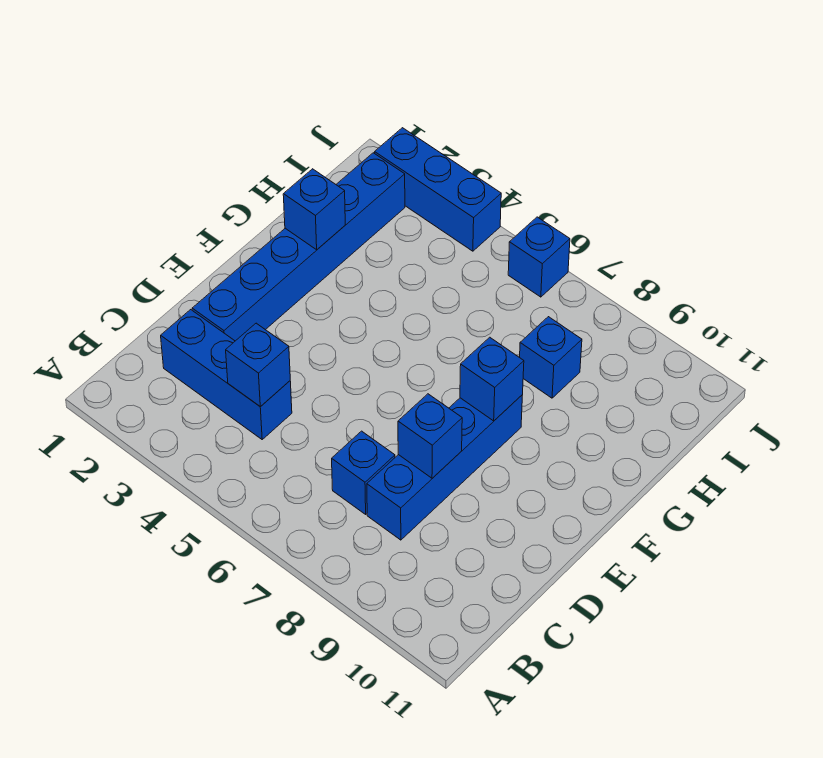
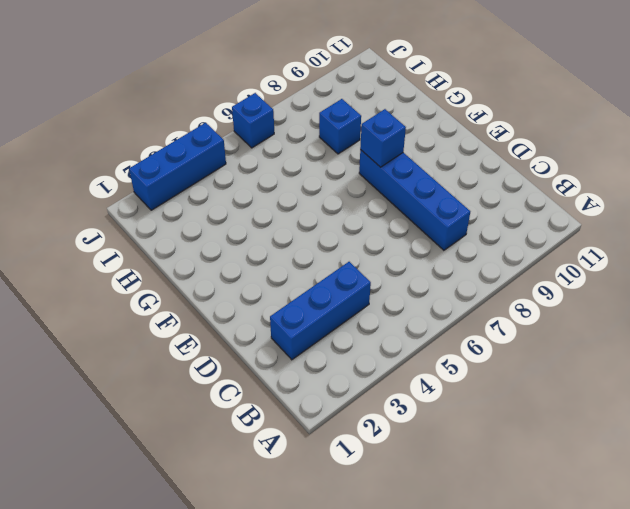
none -> blue brick C7 level 1
none -> blue brick D2:I2 level 1

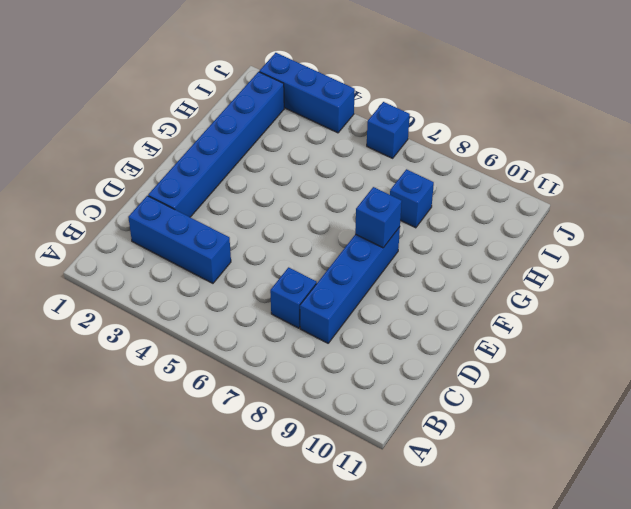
none -> blue brick C4 level 2
none -> blue brick D8 level 2

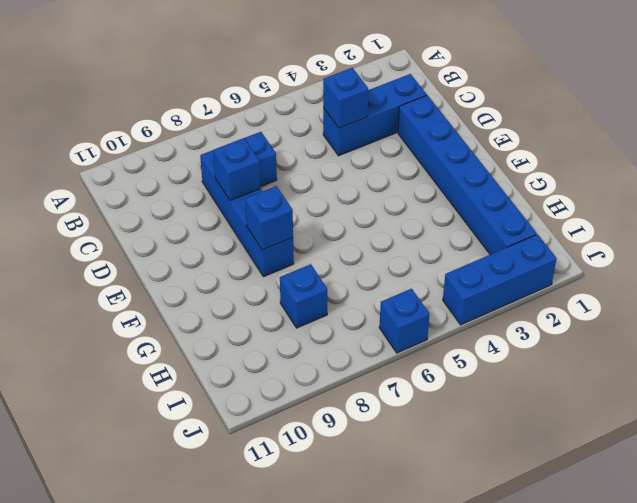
none -> blue brick G2 level 2

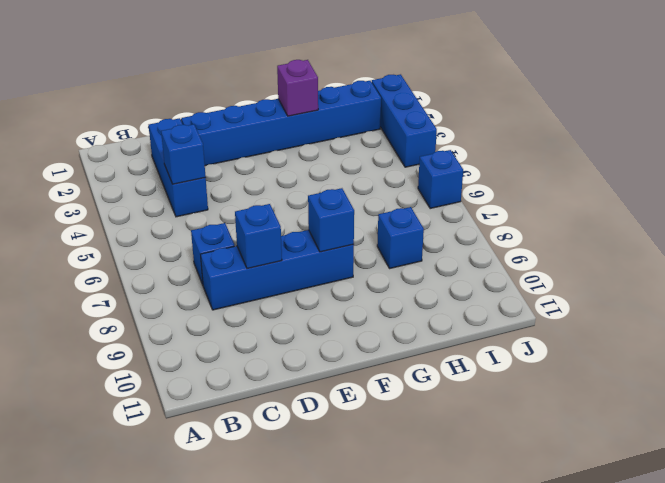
purple brick G2 level 2 -> blue brick G2 level 2

